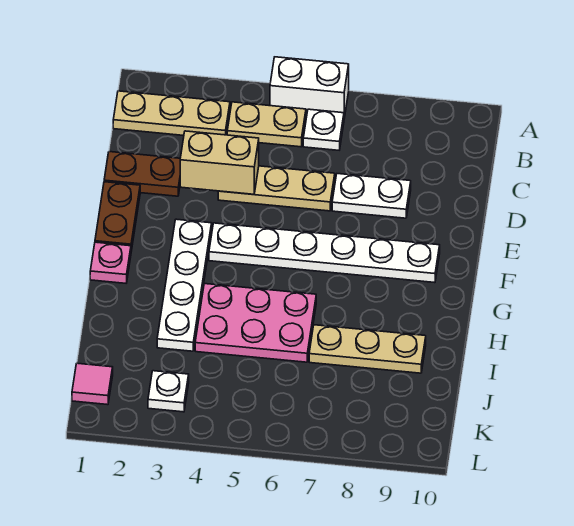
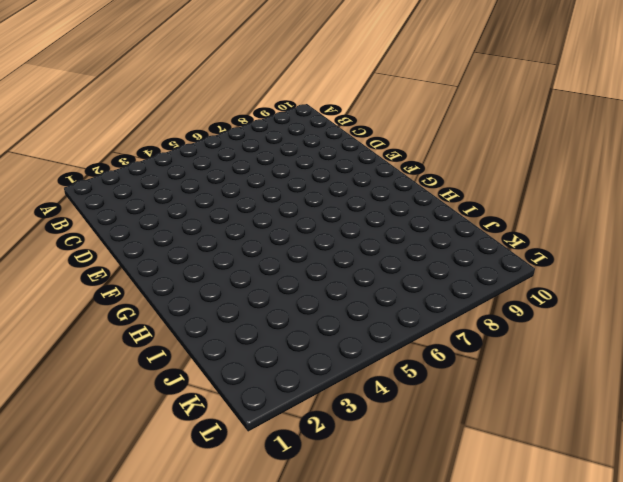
none -> white brick A5:A6 level 1
none -> tan plate B1:B3 level 1
none -> tan plate B4:B5 level 1

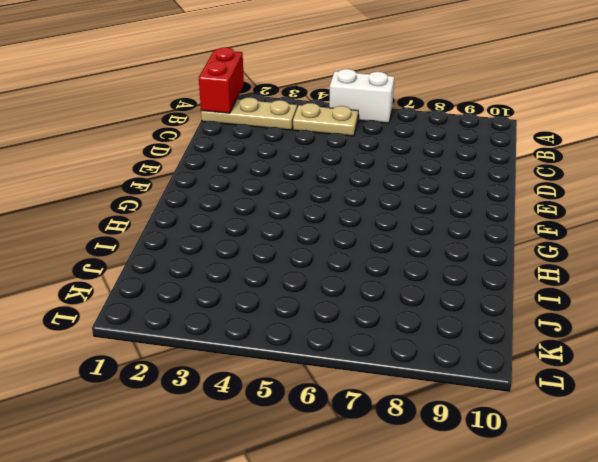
red brick A1:B1 level 2 -> none
none -> white plate B6 level 1
none -> brown plate D1:D2 level 1
none -> tan plate D4:D6 level 1

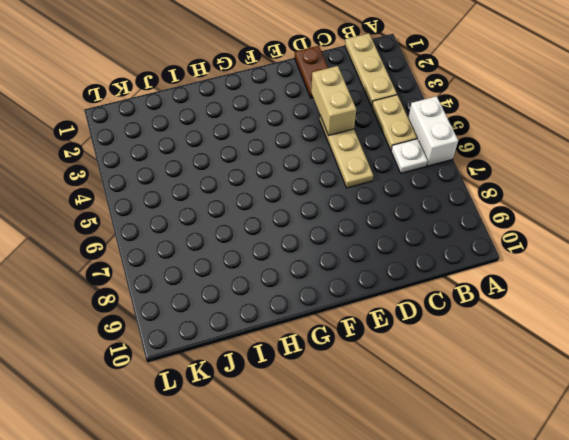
none -> white plate D7:D8 level 1
none -> brown plate E1:F1 level 1
none -> white plate F3:I3 level 1

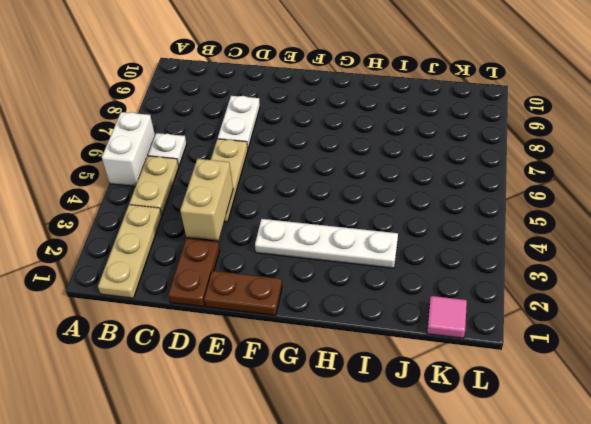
none -> white plate F4:F9 level 1
none -> pink plate G1 level 1
none -> pink plate H4:I6 level 1

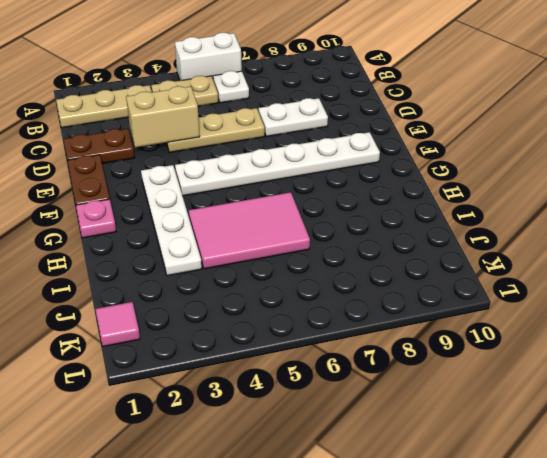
pink tile H4:I6 level 1 -> pink plate H4:I6 level 1
none -> tan plate I7:I9 level 1
none -> white plate K3 level 1

